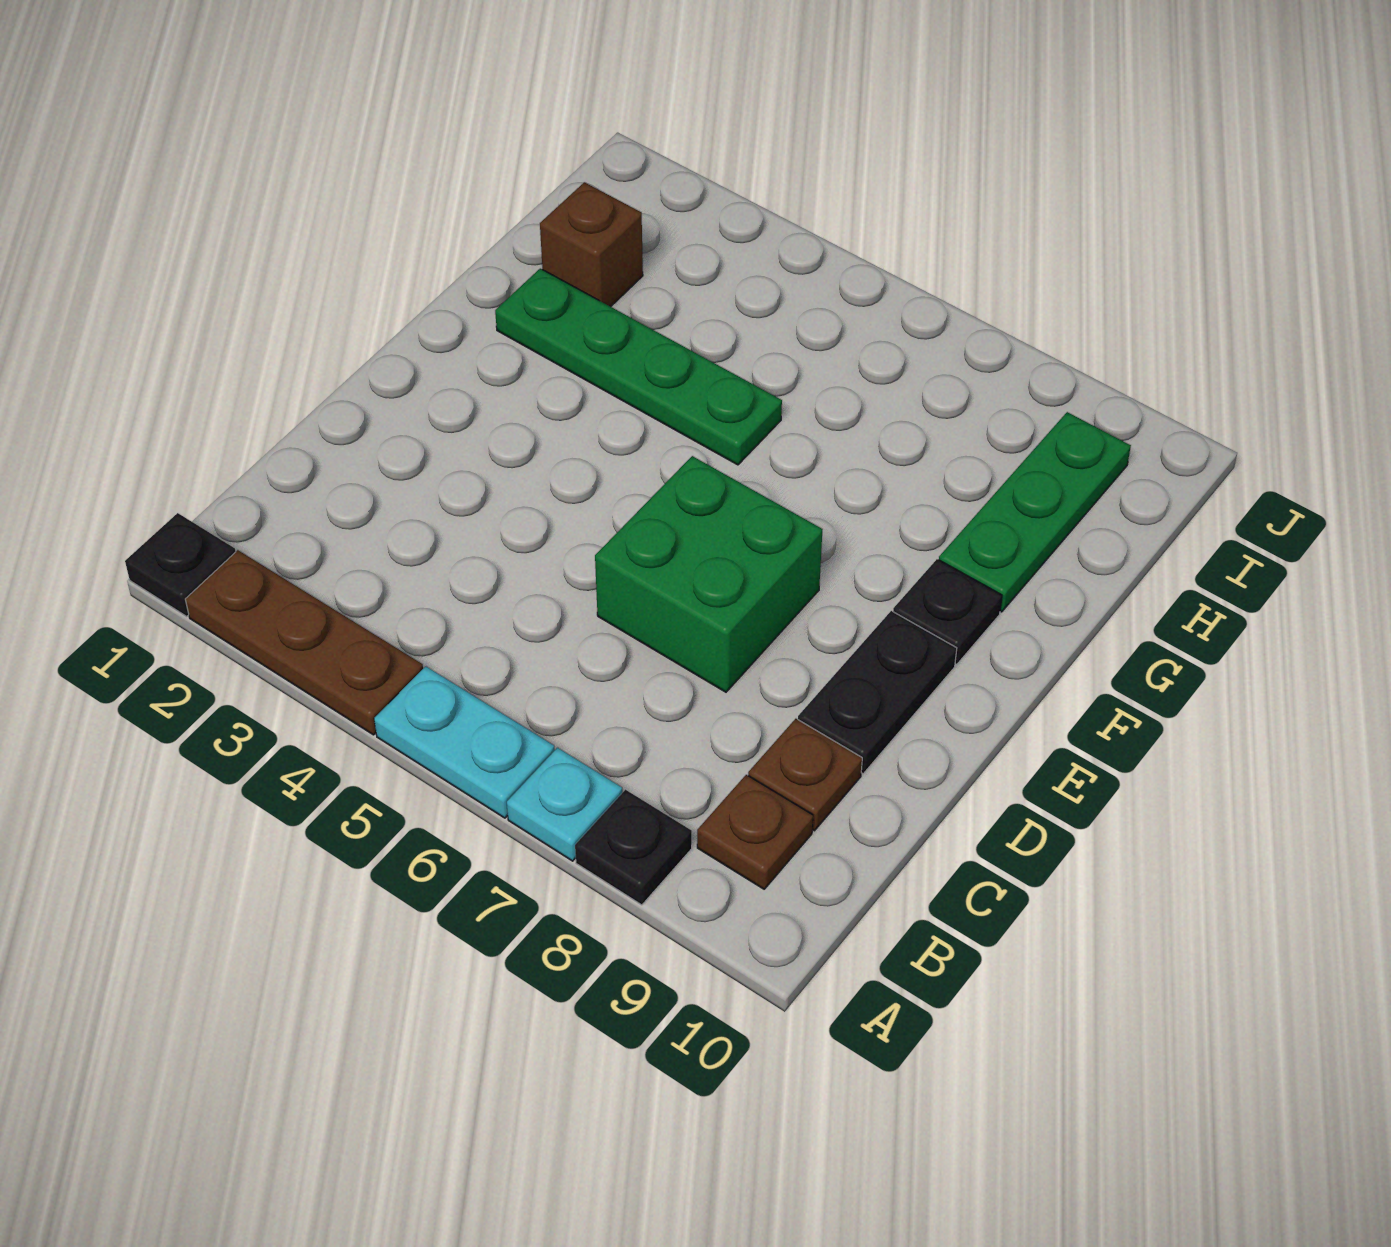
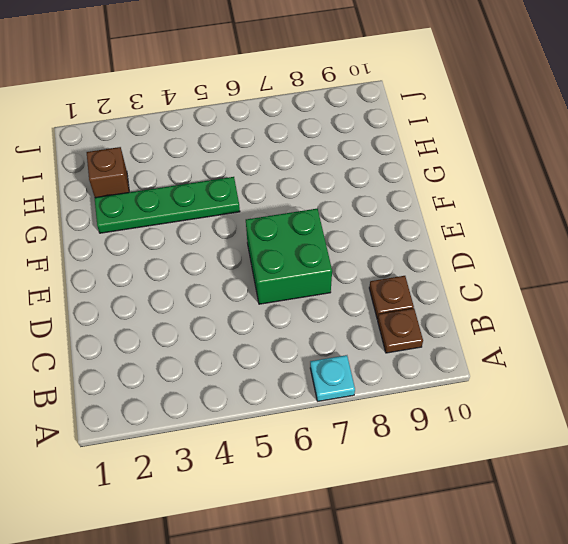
none -> black plate A1 level 1
none -> brown plate A2:A4 level 1
none -> cyan plate A5:A6 level 1

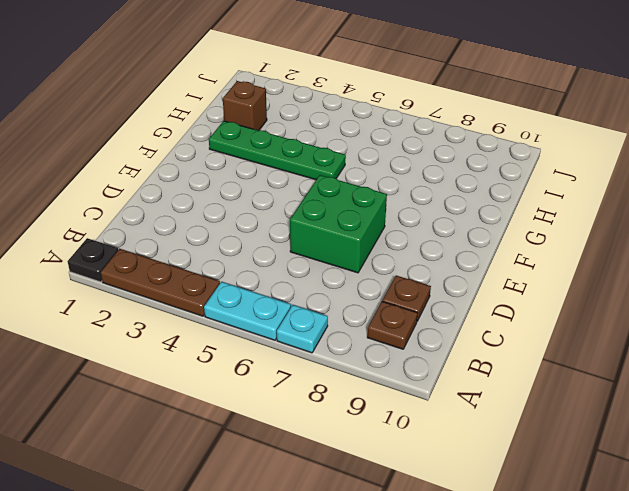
none -> black plate A8 level 1
none -> black plate D9:E9 level 1
none -> black plate F9 level 1

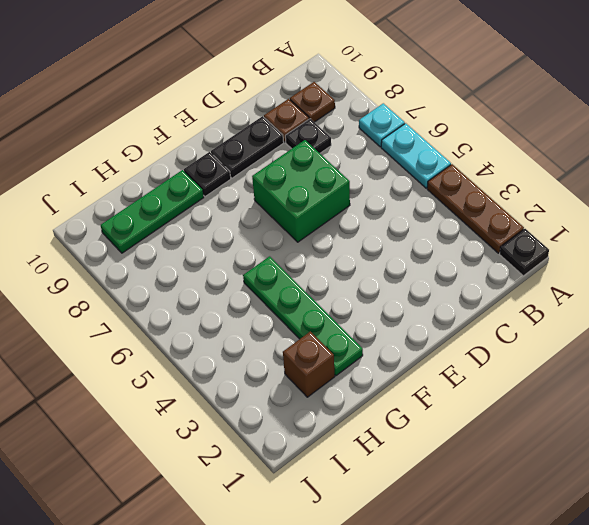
black plate C8 level 1 -> black plate A8 level 1

